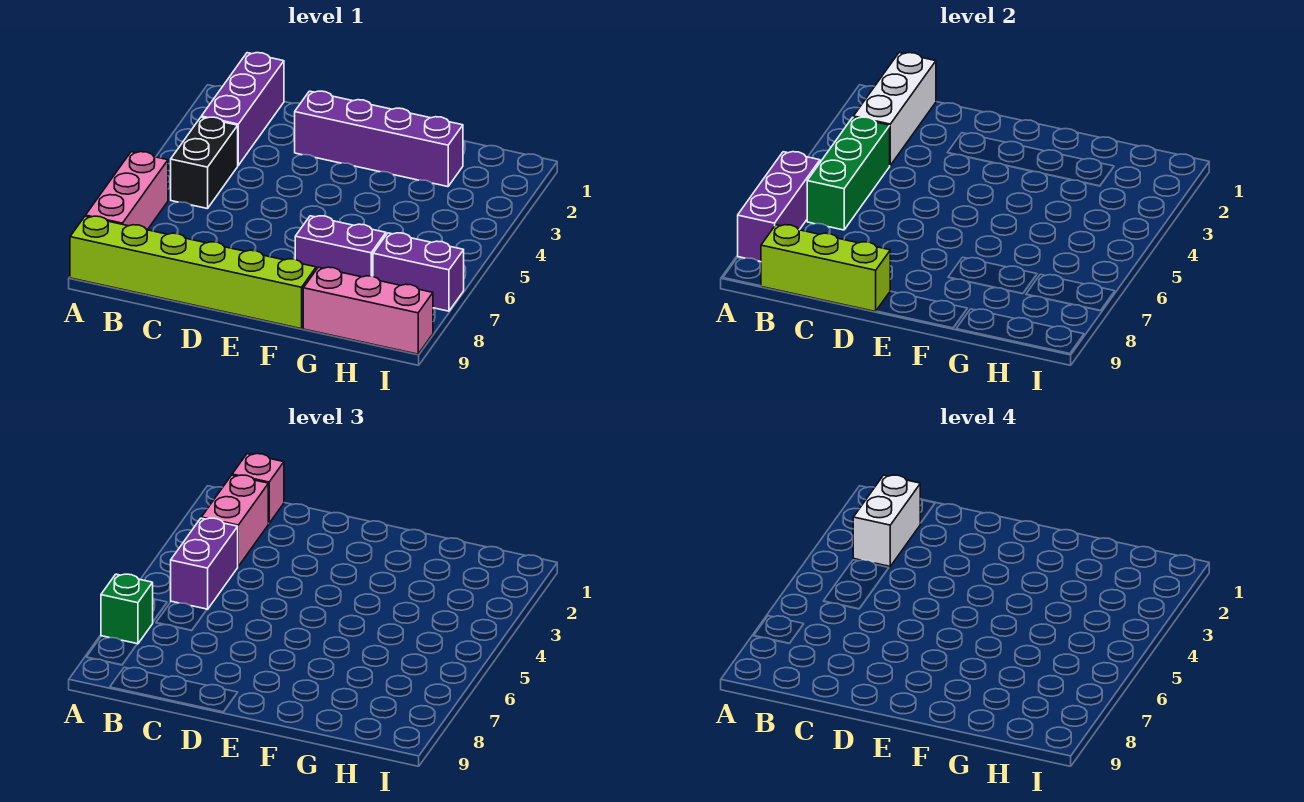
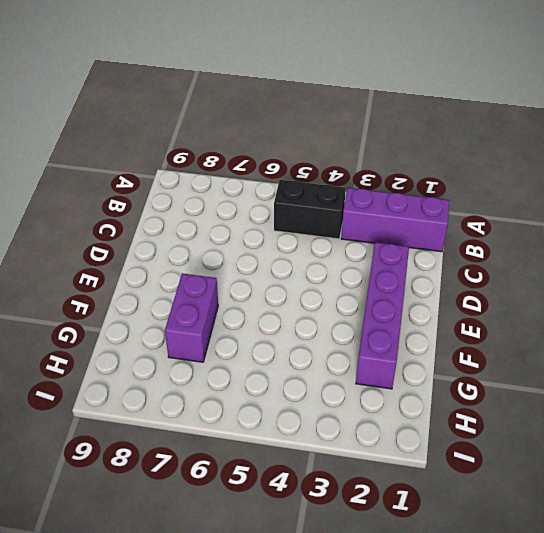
none -> pink brick A6:A8 level 1
none -> lime brick A9:F9 level 1
none -> pink brick G9:I9 level 1

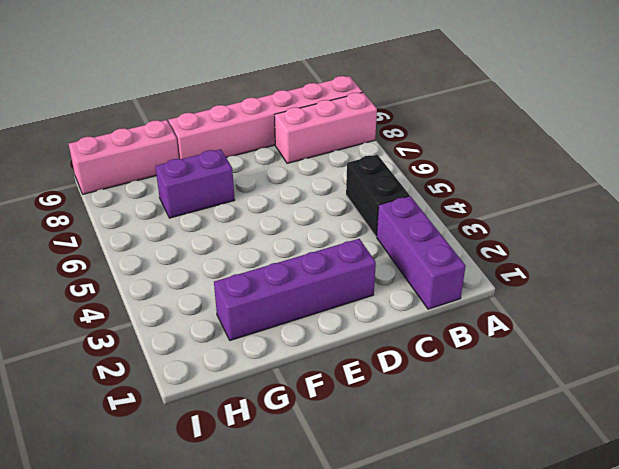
pink brick A8:C8 level 1 -> pink brick A6:A8 level 1
pink brick A9:F9 level 1 -> lime brick A9:F9 level 1
none -> purple brick H7:I7 level 1
none -> purple brick A6:A8 level 2
none -> white brick B1:B3 level 2

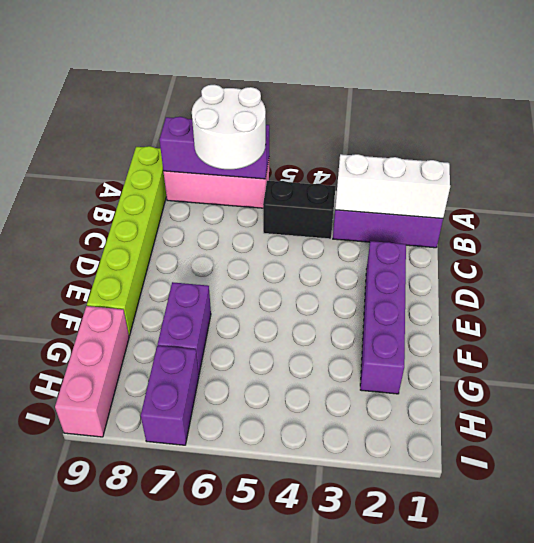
white round brick A6:B7 level 3 -> green brick A7 level 3
none -> green brick B4:B6 level 2
none -> lime brick B9:D9 level 2
none -> pink brick B1 level 3

